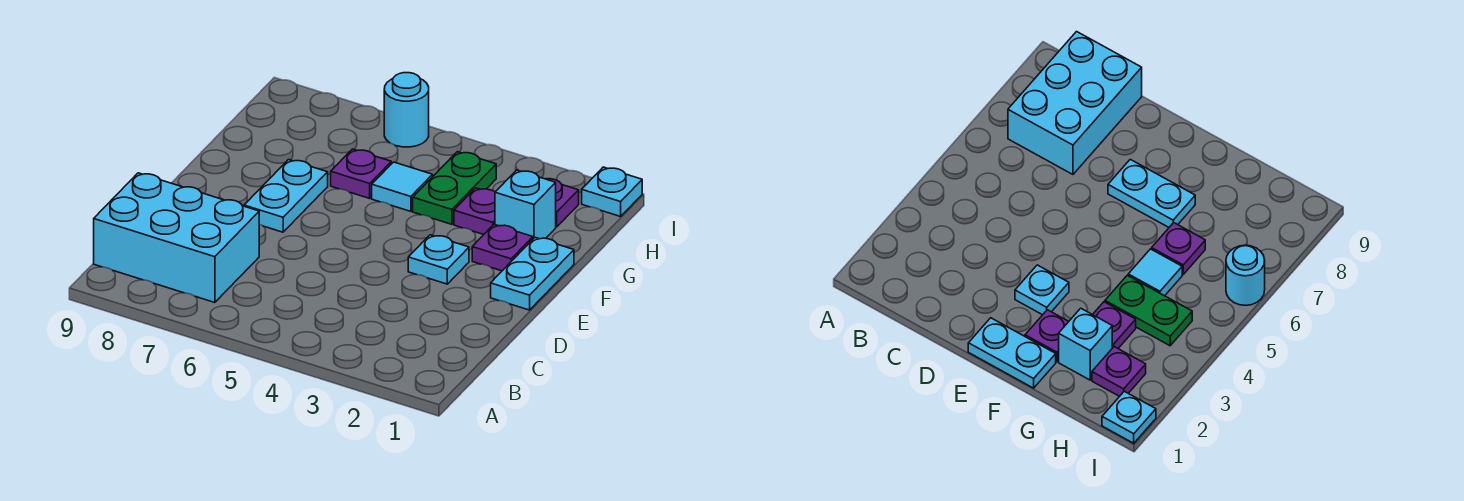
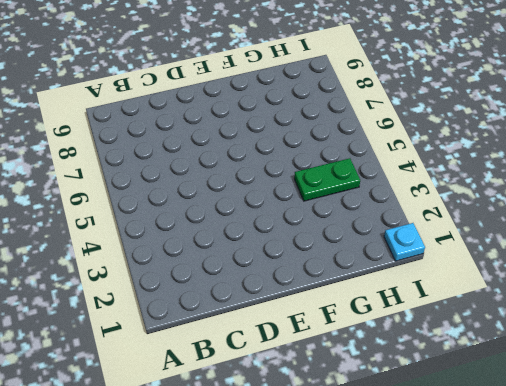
none -> cyan brick B7:C9 level 1
none -> cyan plate E1:F1 level 1
none -> cyan plate E3 level 1

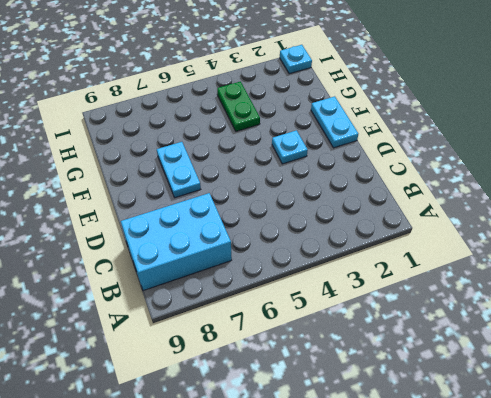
none -> purple plate F2 level 1
none -> cyan brick G2 level 1
none -> purple plate G3 level 1

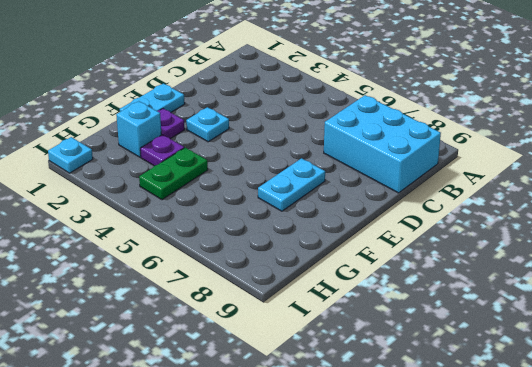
none -> cyan tile G5 level 1
none -> purple plate G6 level 1
none -> purple plate H2 level 1

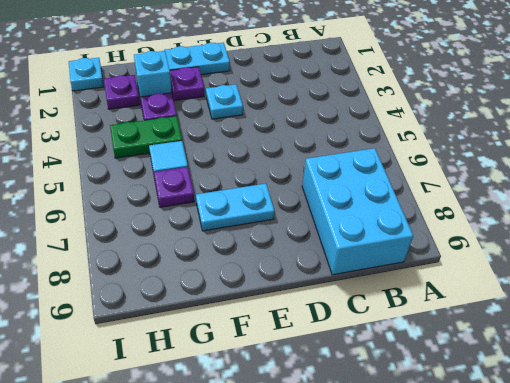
none -> cyan round brick I6 level 1

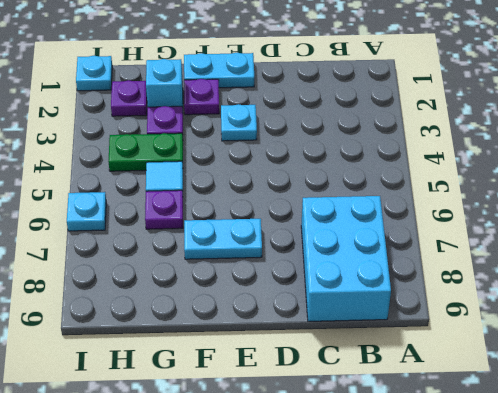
cyan plate I6 level 1 -> cyan round brick I6 level 1

